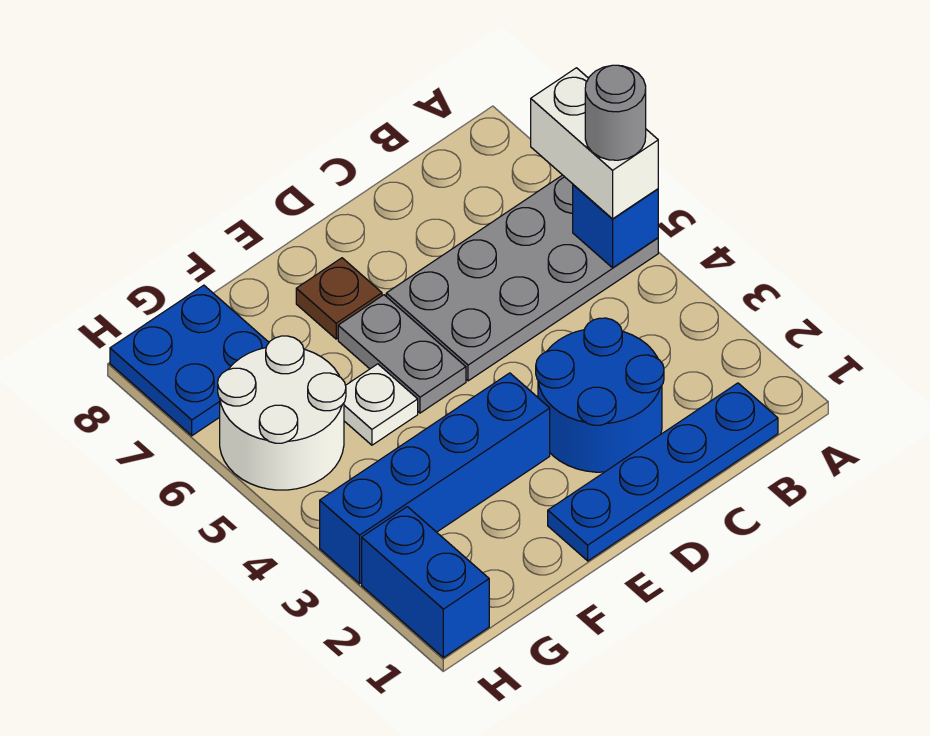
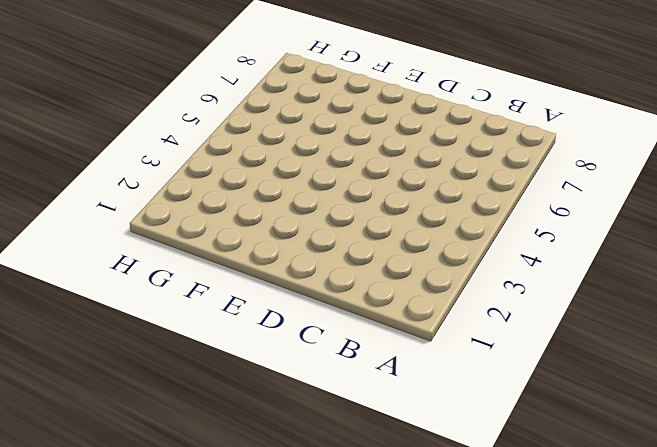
none -> grey plate A5:D6 level 1
none -> blue plate B1:E1 level 1
none -> blue round brick C2:D3 level 1

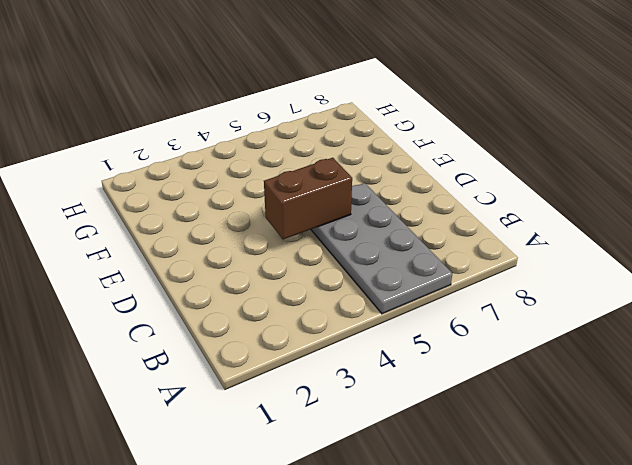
brown brick D4:D5 level 2 -> none
none -> blue plate B1:E1 level 1
none -> blue round brick C2:D3 level 1
none -> blue brick E3:H3 level 1

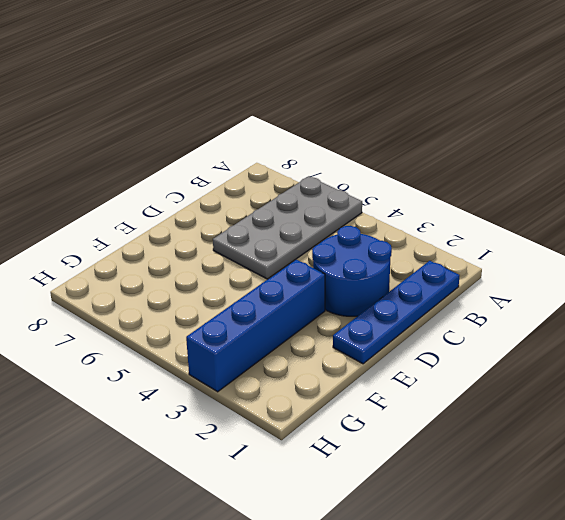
none -> grey plate E5:E6 level 1
none -> brown plate E7 level 1
none -> white plate F5 level 1

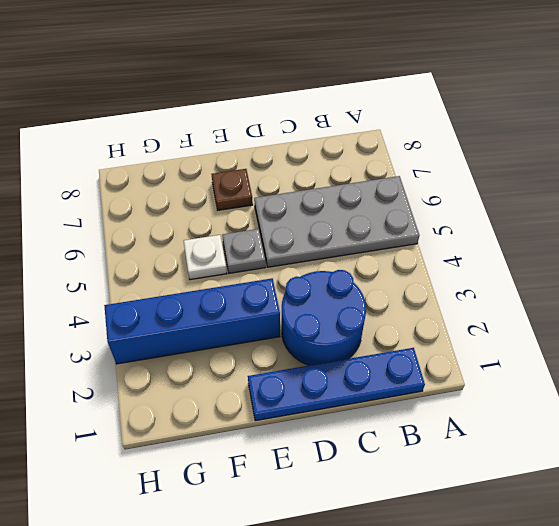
grey plate E5 level 1 -> grey plate E5:E6 level 1
none -> white round brick G5:H6 level 1
none -> blue plate G7:H8 level 1
none -> blue brick H1:H2 level 1

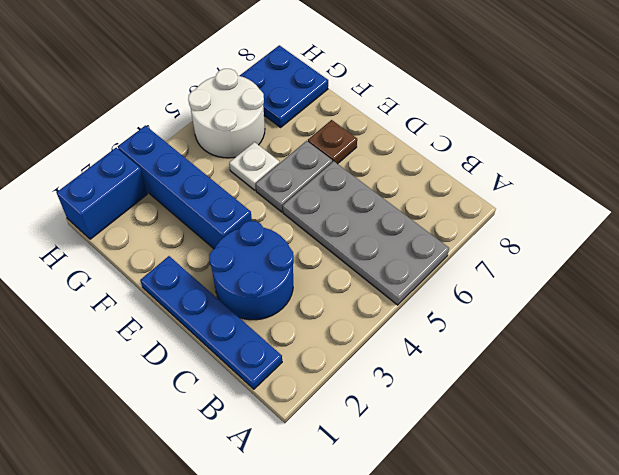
none -> blue brick A5 level 2
none -> white brick A5:A6 level 3
none -> grey round brick A5 level 4

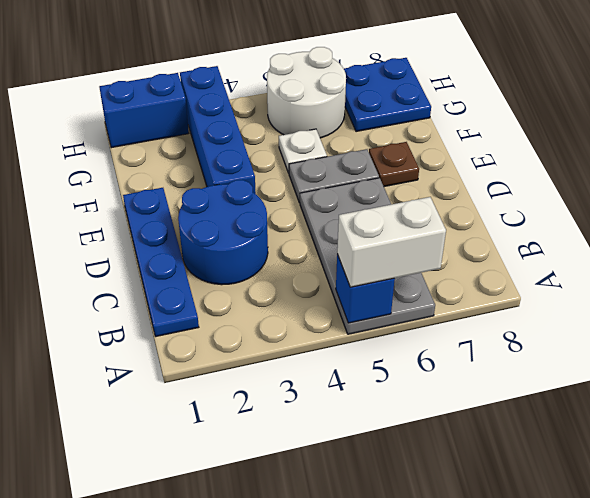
none -> grey round brick A5 level 4

